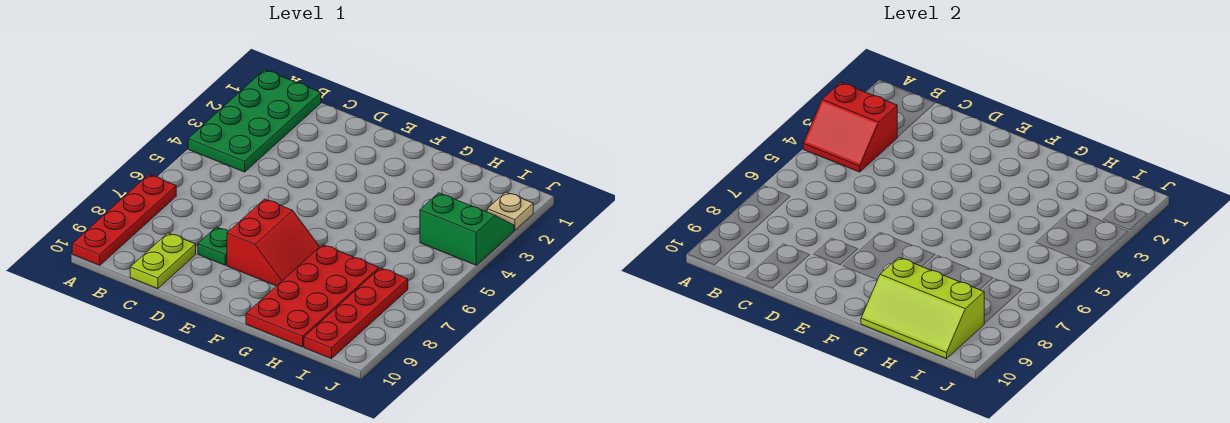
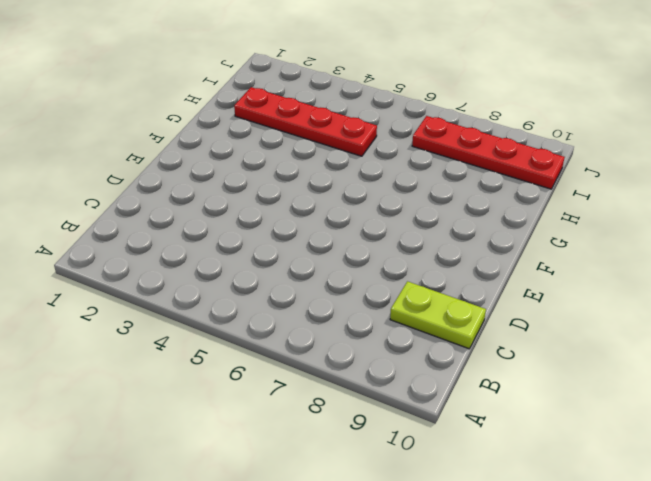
red plate H2:H5 level 1 -> red plate A7:A10 level 1
none -> green plate A1:B4 level 1
none -> green plate D8 level 1

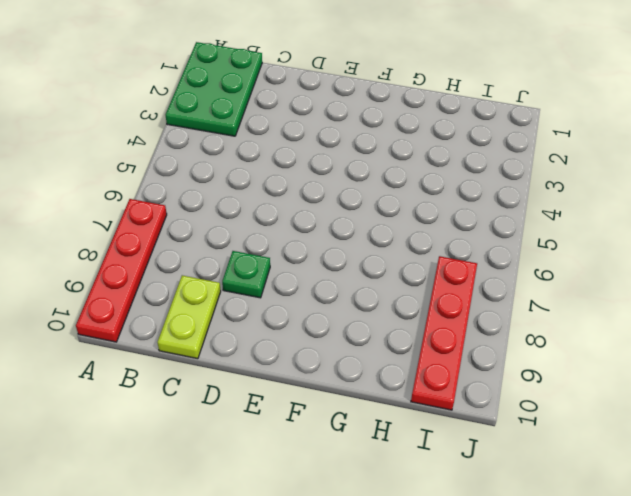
green plate A1:B3 level 1 -> green plate A1:B4 level 1
none -> red slope E7:F8 level 1 top E
none -> red plate G7:H10 level 1

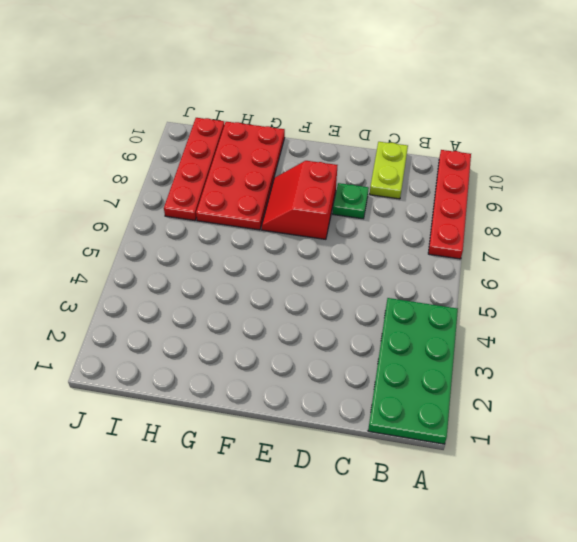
none -> green slope I3:J4 level 1 top 4
none -> tan plate J2 level 1

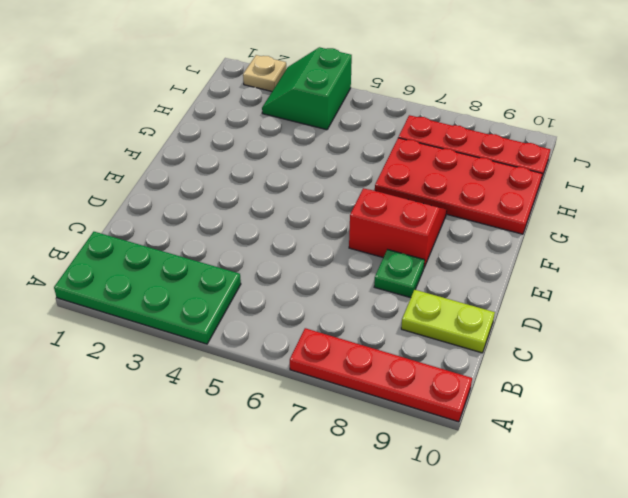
none -> red slope A3:B4 level 2 top 3
none -> lime slope G9:I10 level 2 top 9

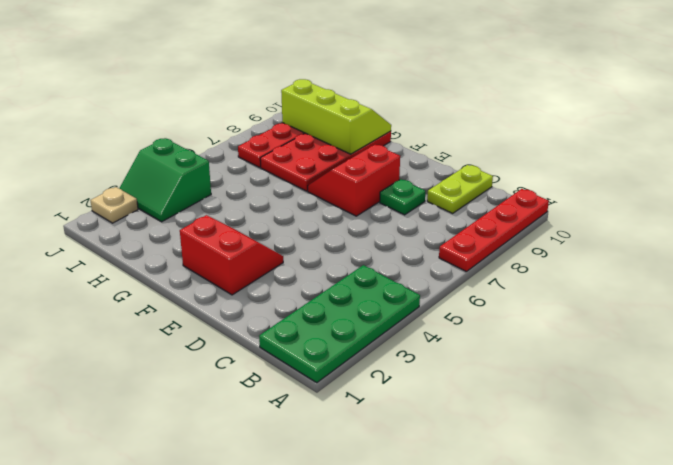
red slope E2:F3 level 1 top 2 -> red slope A3:B4 level 2 top 3

